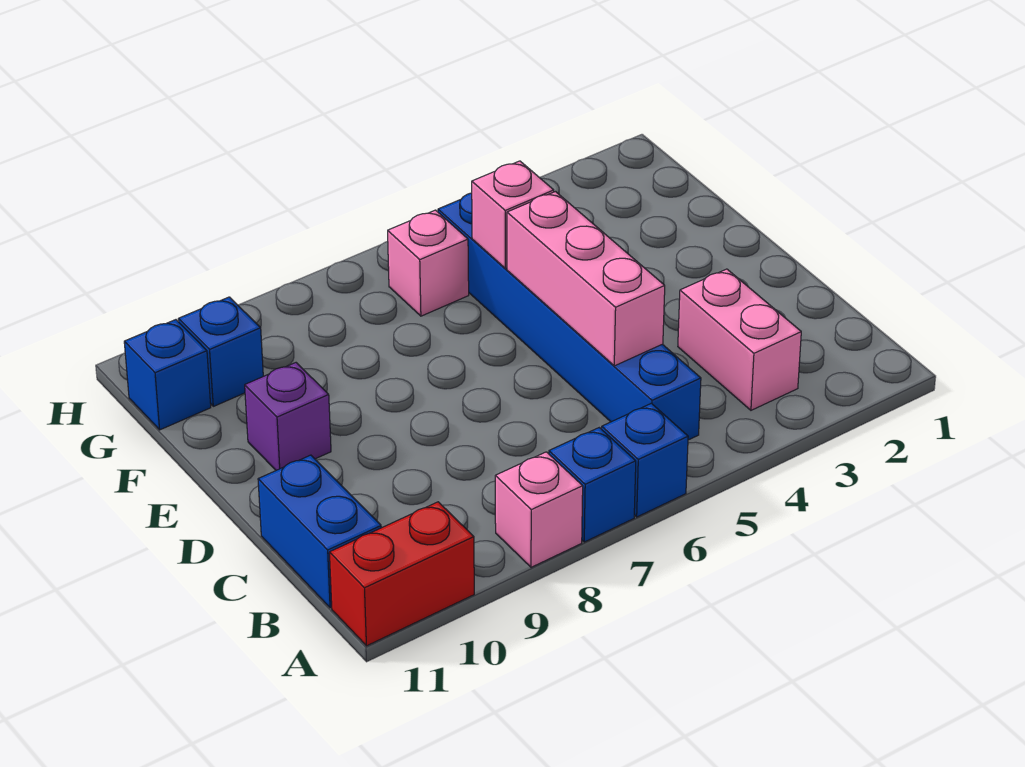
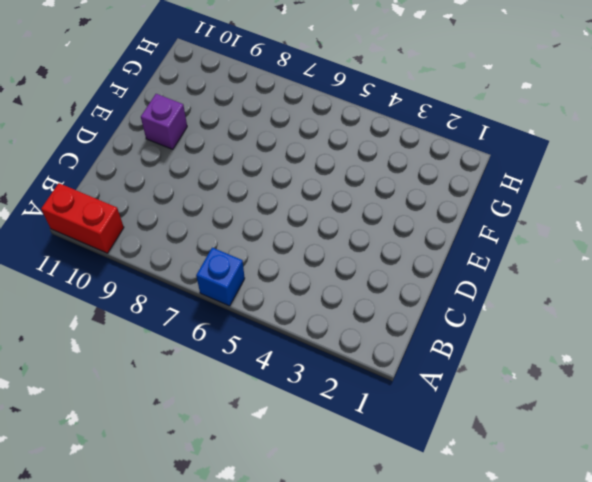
none -> blue brick A7 level 1
none -> pink brick A8 level 1
none -> pink brick B3:C3 level 1

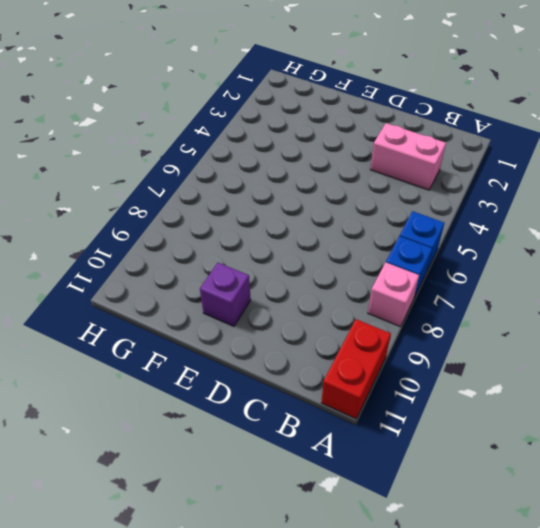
none -> blue brick B5:G5 level 1
none -> blue brick B11:C11 level 1
none -> pink brick G6 level 1

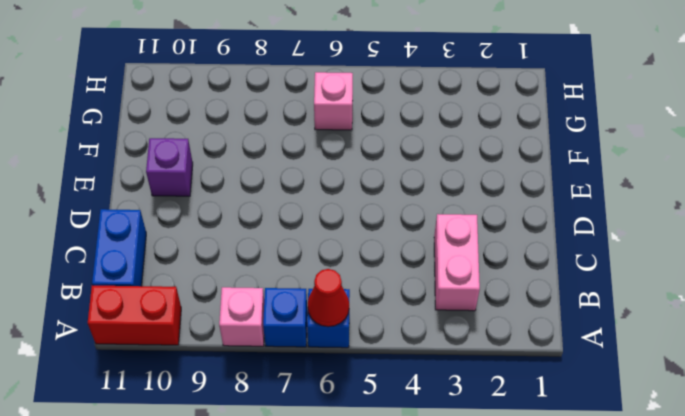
red cone A6 level 2 -> none
none -> blue brick B5:G5 level 1
none -> blue brick G10 level 1
none -> blue brick G11 level 1

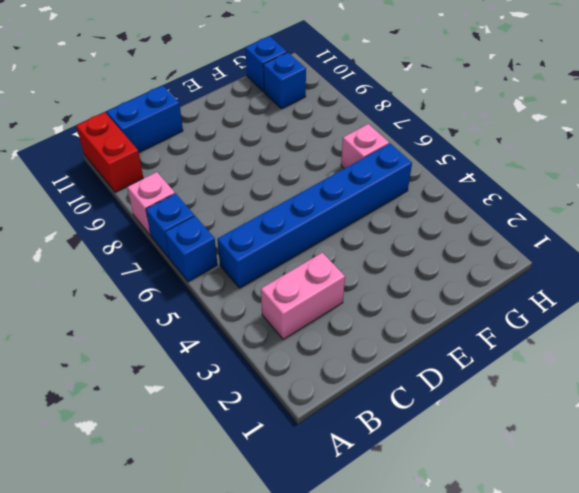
none -> purple brick E10 level 1
none -> pink brick C5:E5 level 2
none -> pink brick F5 level 2

